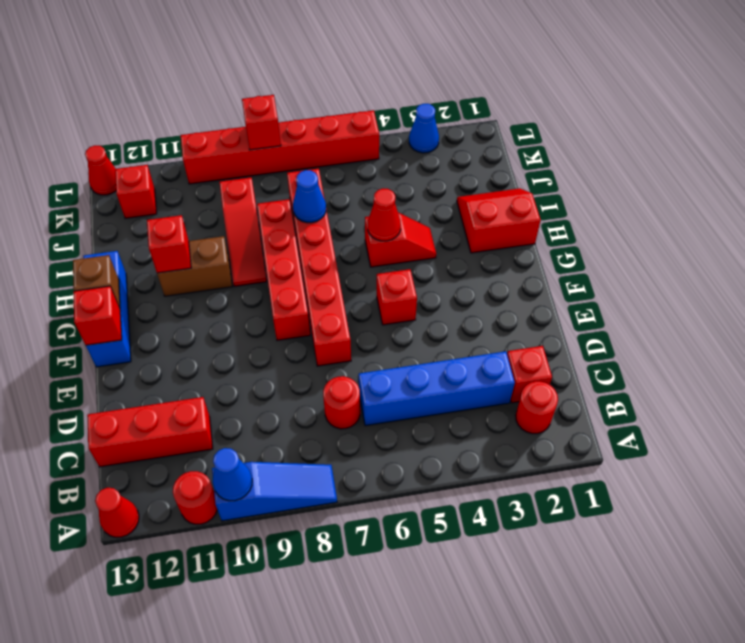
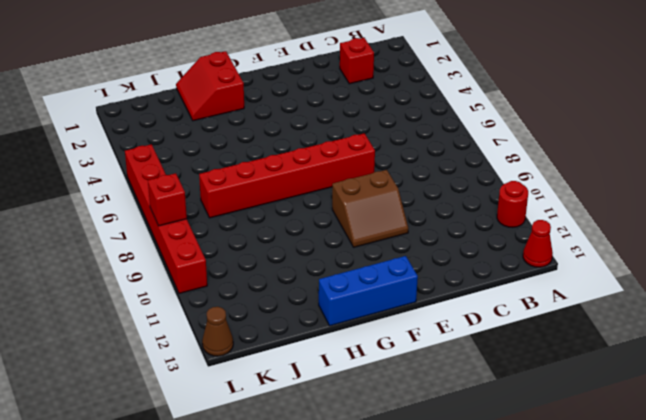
brown slope E9:F10 level 1 top 9 -> none
brown cone L13 level 1 -> red cone L13 level 1
none -> blue slope A8:A10 level 1 top 10
none -> red round brick B2 level 1
none -> blue brick C3:C6 level 1

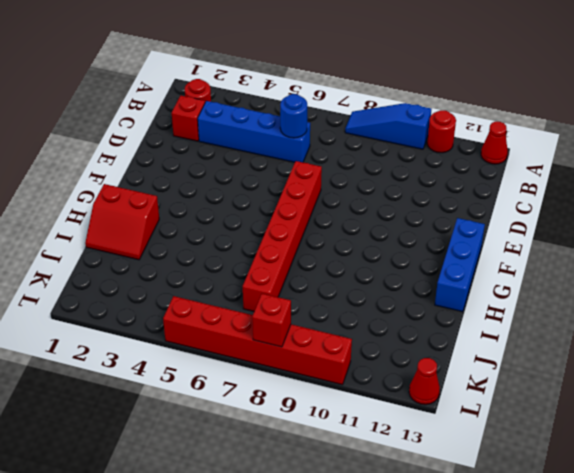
blue round brick C6 level 2 -> none
none -> red round brick C7 level 1
none -> red brick C11:C13 level 1
none -> red brick F5 level 1

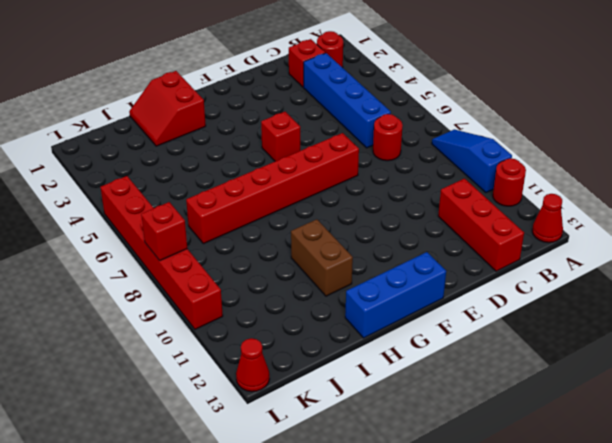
none -> red brick F8:I8 level 1
none -> red slope H4:H5 level 1 top 5
none -> red slope H9:J9 level 1 top J

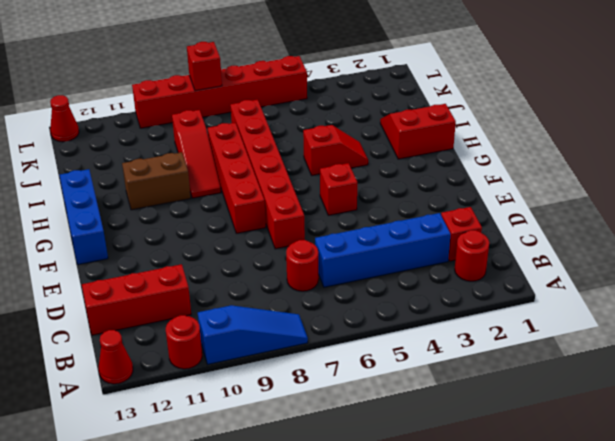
none -> red brick K12 level 1
none -> blue cone L3 level 1
none -> blue cone A10 level 2

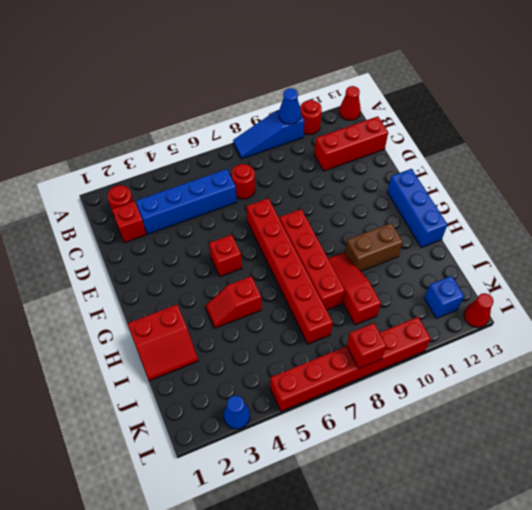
blue brick K12 level 1 -> red brick K12 level 1
none -> red brick F13 level 2
none -> brown brick G13 level 2
none -> red cone H5 level 2

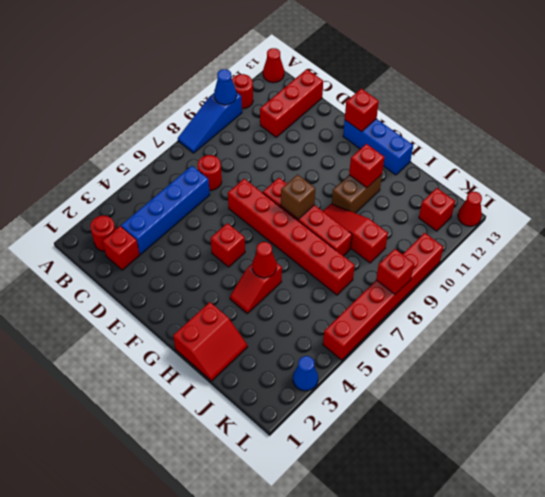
brown brick G8 level 2 -> brown brick G13 level 2
none -> blue cone I7 level 2

